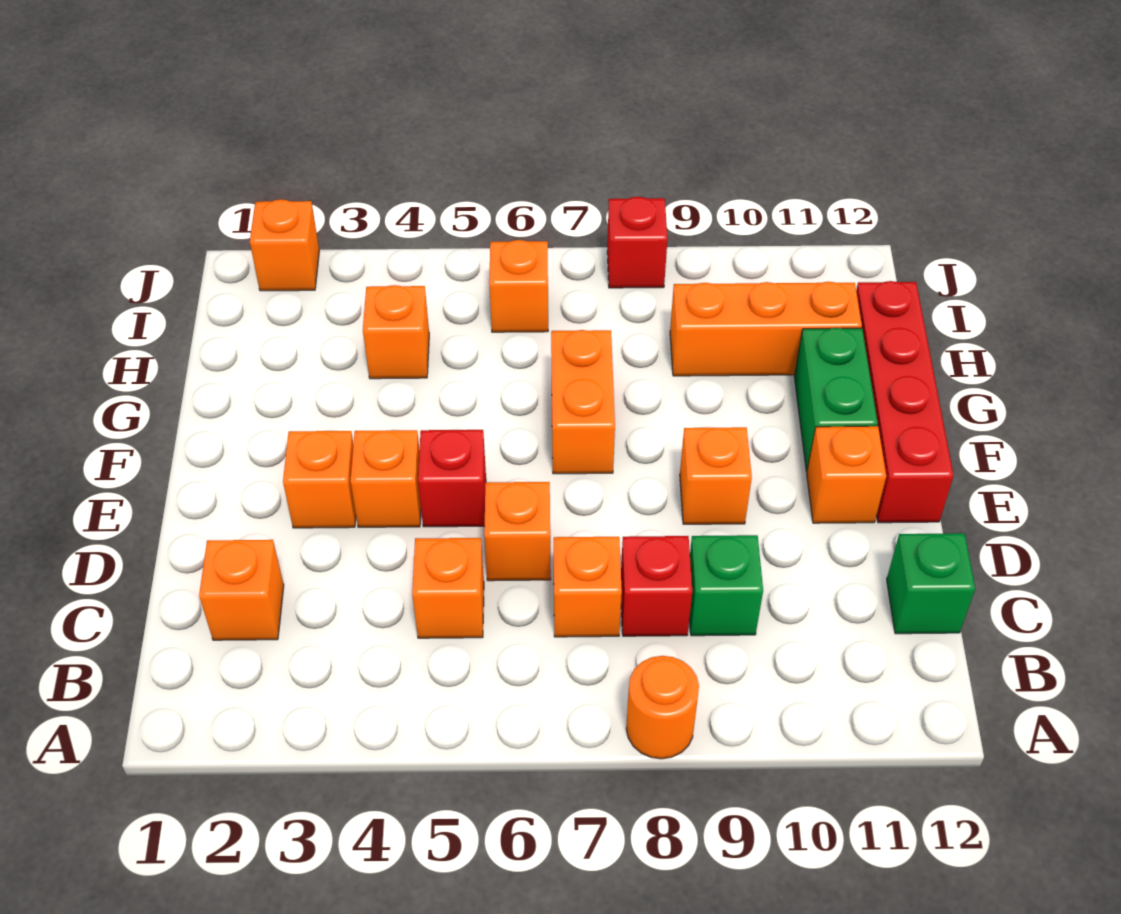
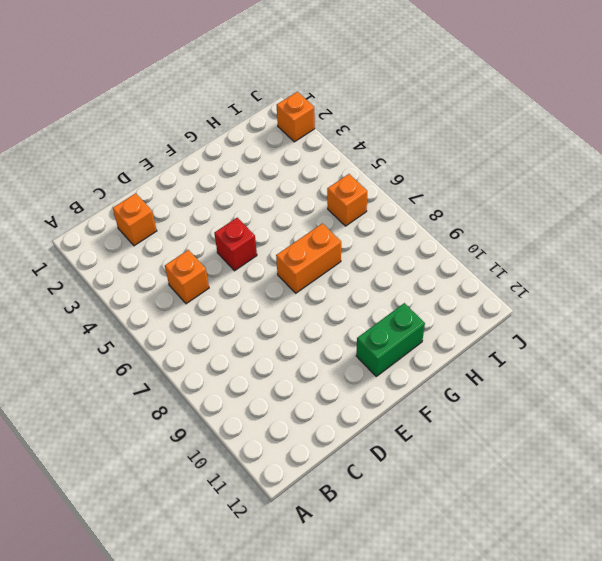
none -> orange round brick A8 level 1
none -> orange brick C7 level 1
none -> red brick C8 level 1

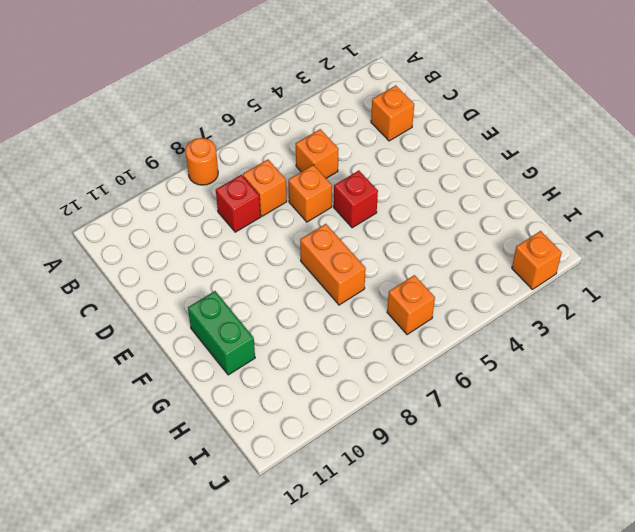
none -> green brick C9 level 1
none -> green brick C12 level 1
none -> orange brick E3 level 1

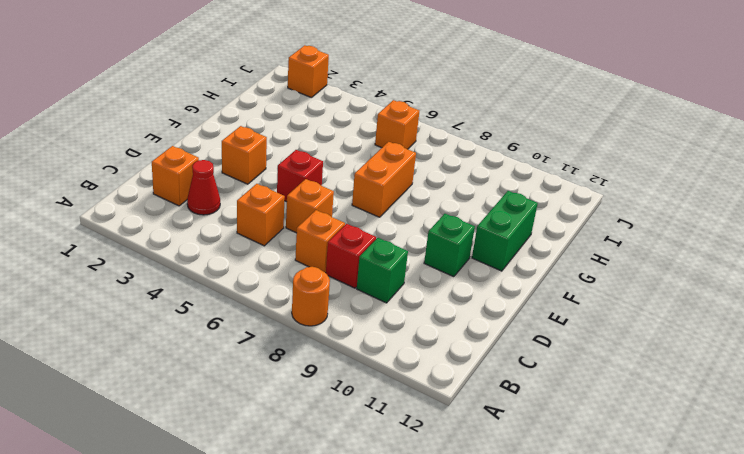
red cone C3 level 1 -> none
green brick E10 level 1 -> green brick C12 level 1
none -> orange brick E4 level 1
none -> orange brick E9 level 1
none -> orange brick E11 level 1

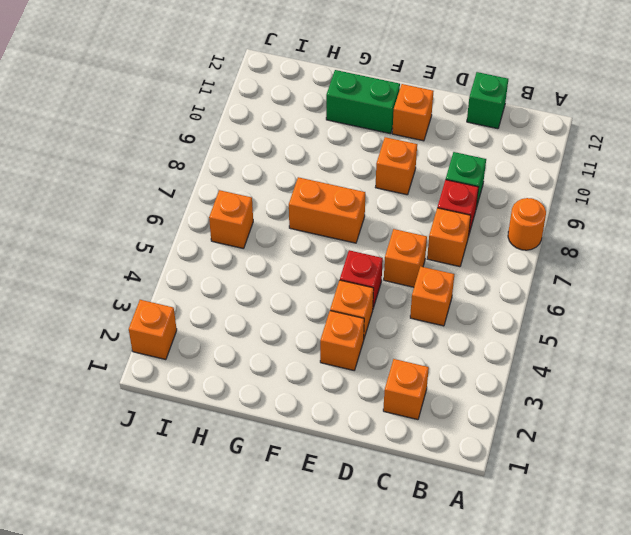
none -> red brick E12:H12 level 1
none -> orange brick H4 level 1
none -> orange brick H9:H11 level 1

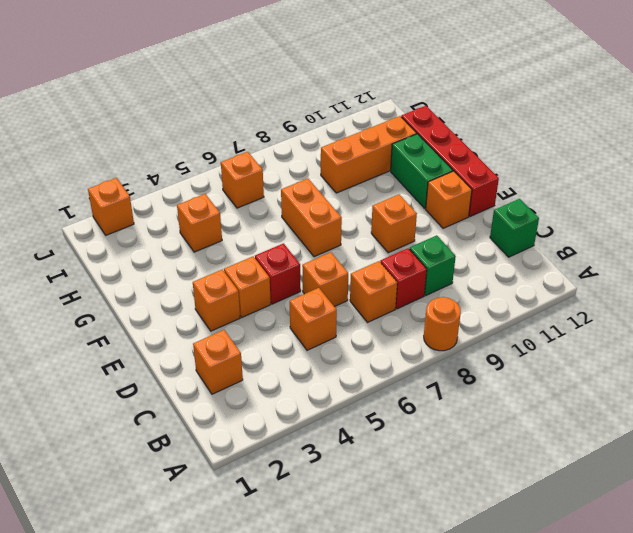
none -> red brick J8 level 1

